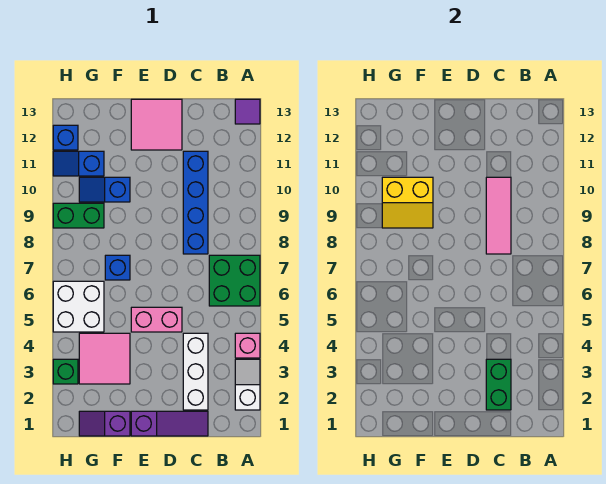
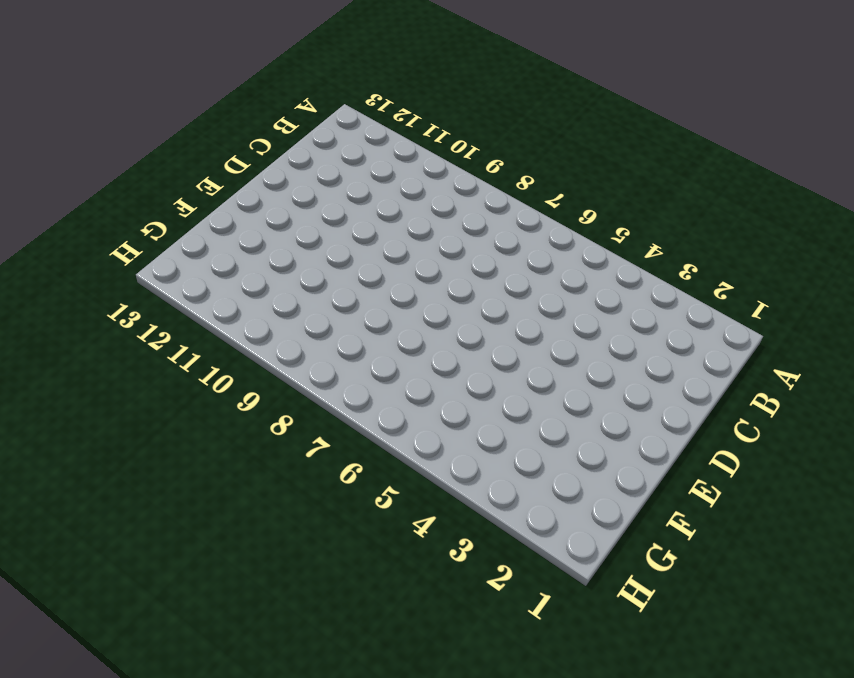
none -> white slope A2:A3 level 1 top 2
none -> pink brick A4 level 1
none -> green brick A6:B7 level 1

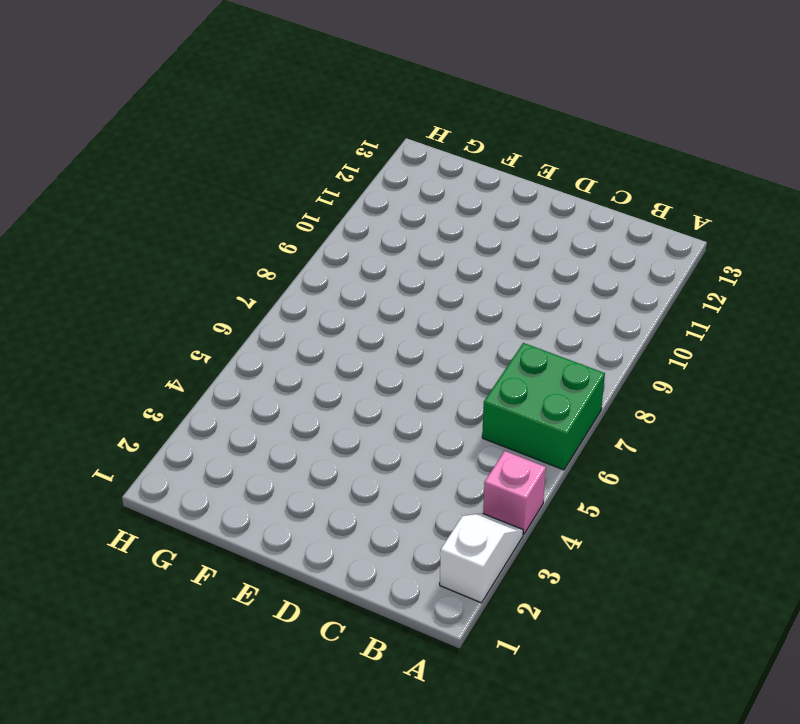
none -> purple tile A13 level 1
none -> purple slope C1:E1 level 1 top E
none -> white brick C2:C4 level 1

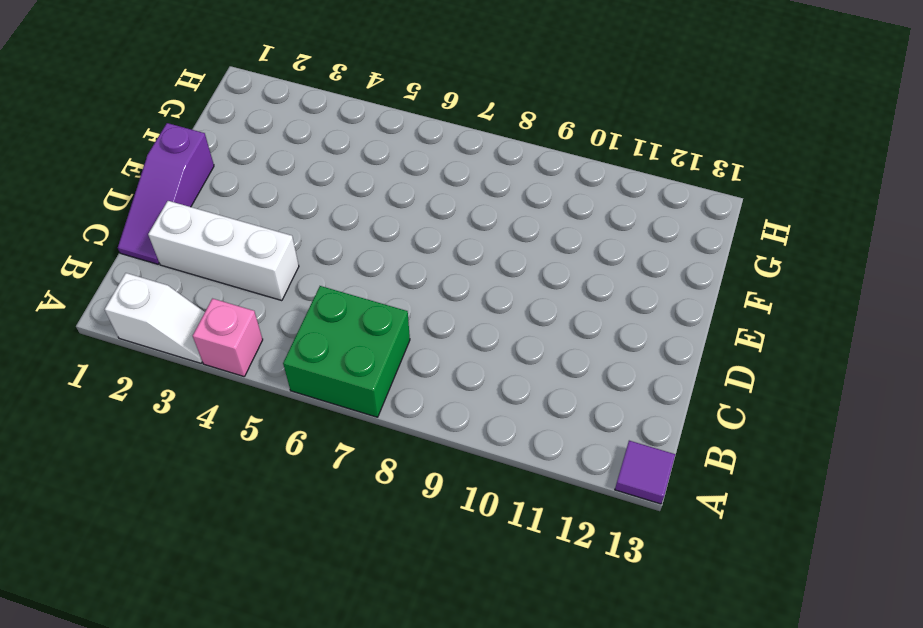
none -> blue brick C8:C11 level 1
none -> pink brick D5:E5 level 1
none -> pink tile D12:E13 level 1

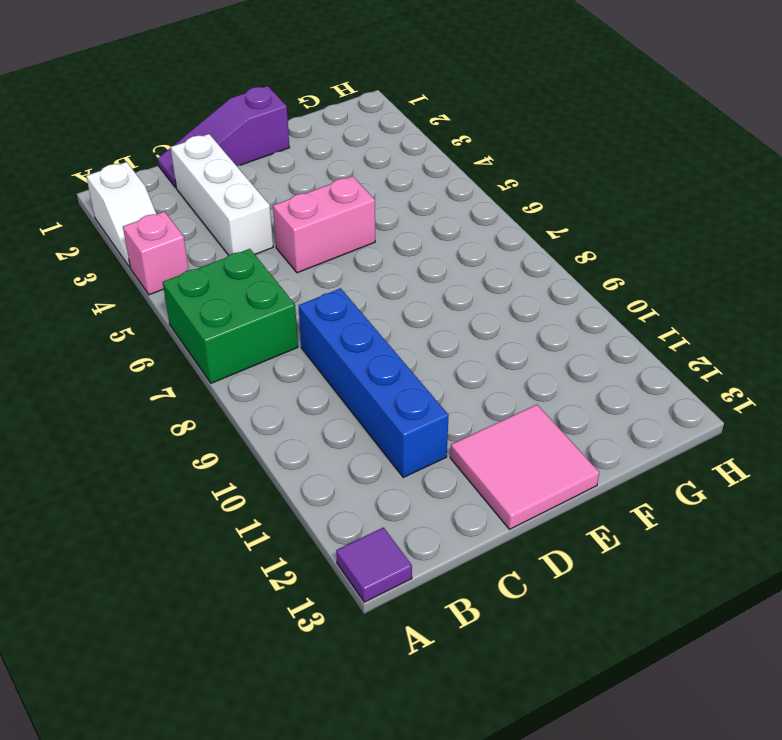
none -> purple slope F1:G1 level 1 top F
none -> pink tile F3:G4 level 1
none -> blue brick F7 level 1

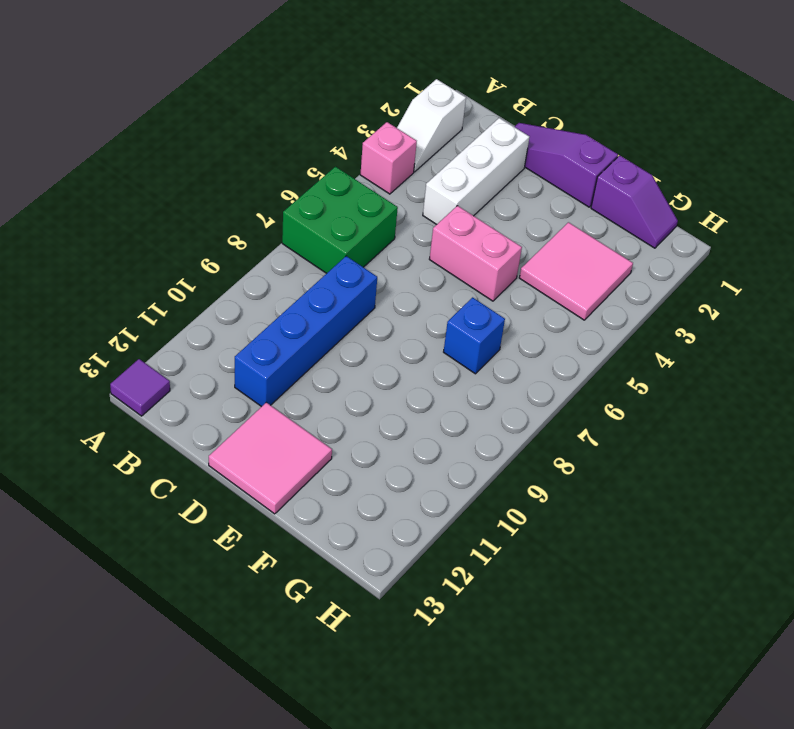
none -> blue slope F10:G10 level 1 top F
none -> white brick G5:H6 level 1
none -> green brick G9:H9 level 1

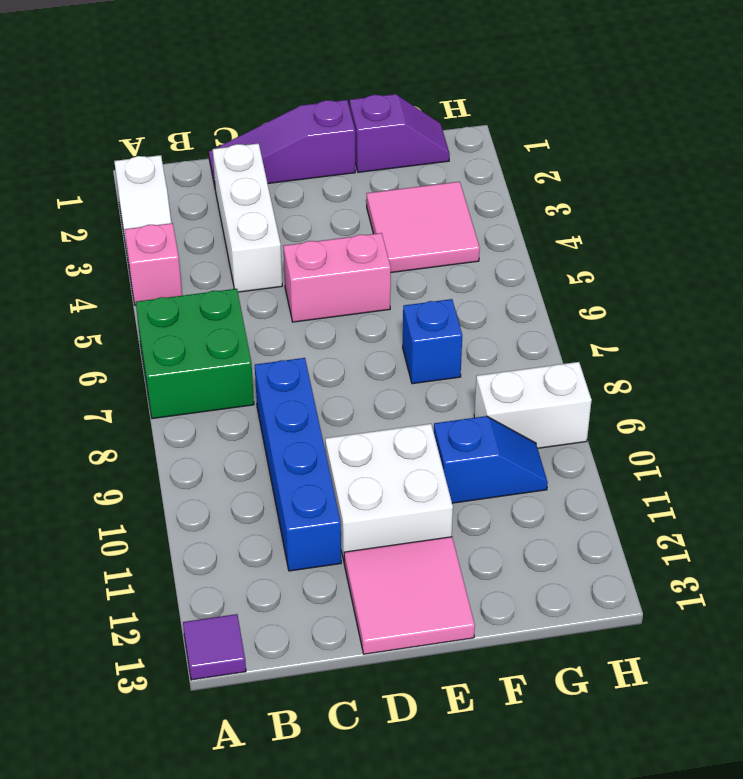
white brick D10:E11 level 1 -> white brick G5:H6 level 1
white brick G9:H9 level 1 -> green brick G9:H9 level 1
none -> blue slope G11:H11 level 1 top G
none -> green brick H3 level 1
none -> blue brick H12 level 1

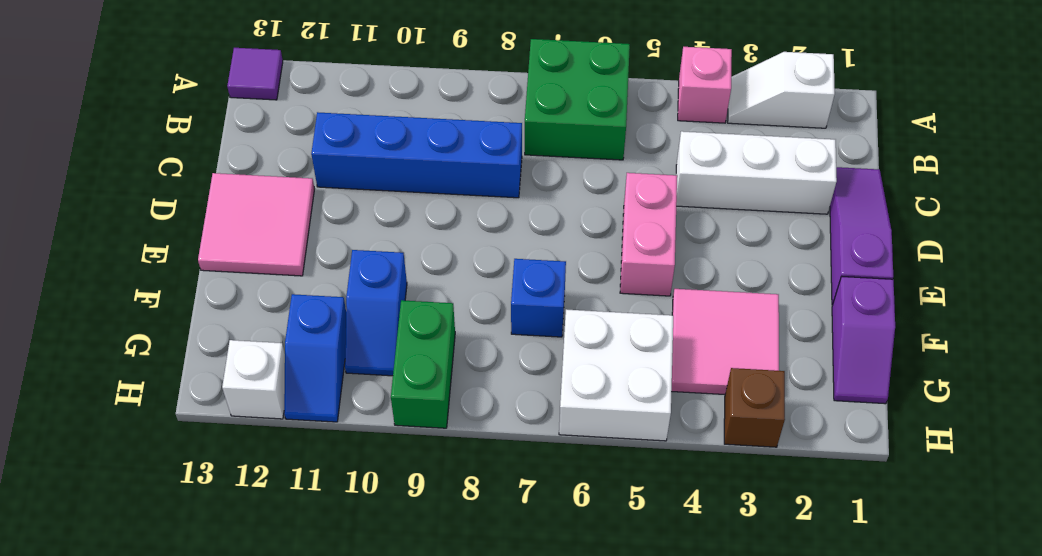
brown brick H3 level 1 -> green brick H3 level 1
white brick H12 level 1 -> blue brick H12 level 1
none -> green brick C2:C3 level 2
none -> pink tile C8:C10 level 2
none -> yellow slope F9:G10 level 2 top 10

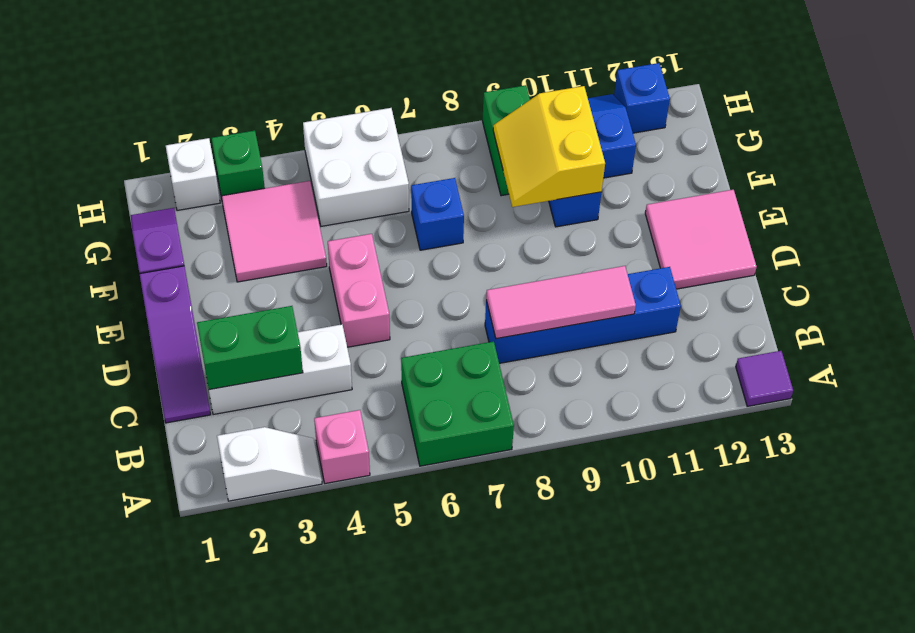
white brick H2 level 1 -> none

